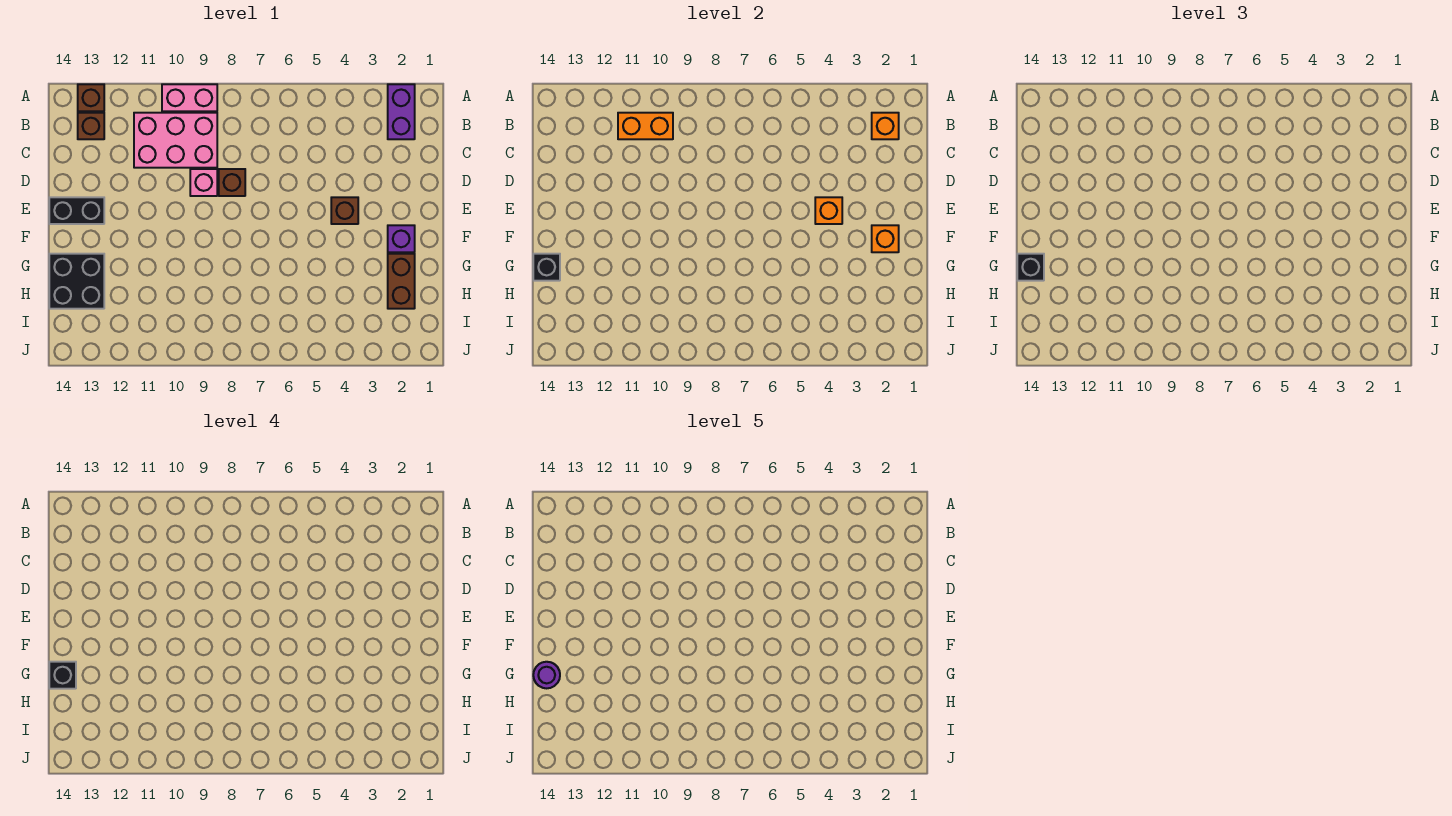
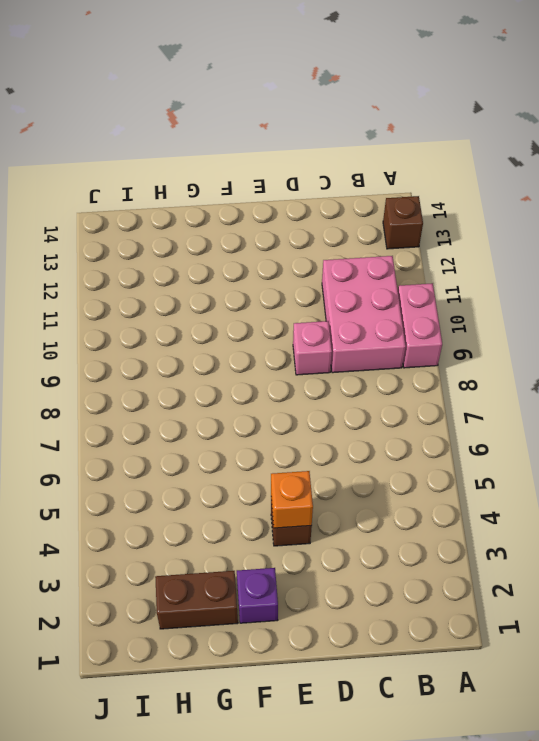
none -> purple brick A2:B2 level 1
none -> brown brick B13 level 1
none -> brown brick D8 level 1

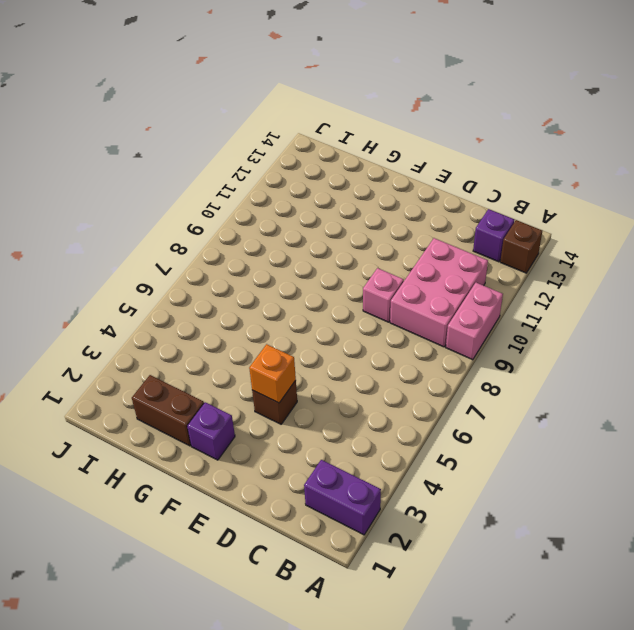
purple brick B13 level 1 -> brown brick B13 level 1
none -> brown brick D8 level 1
none -> black brick E13:E14 level 1
none -> black brick G13:H14 level 1

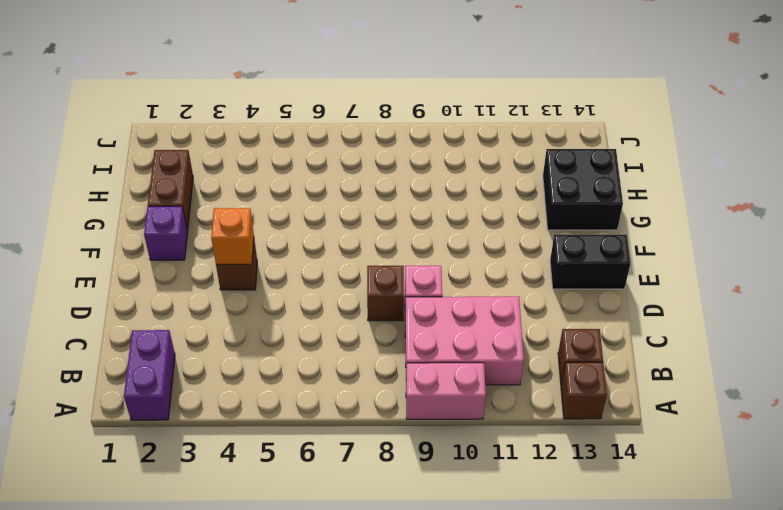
none -> orange brick B2 level 2
none -> orange brick B10:B11 level 2
none -> orange brick F2 level 2

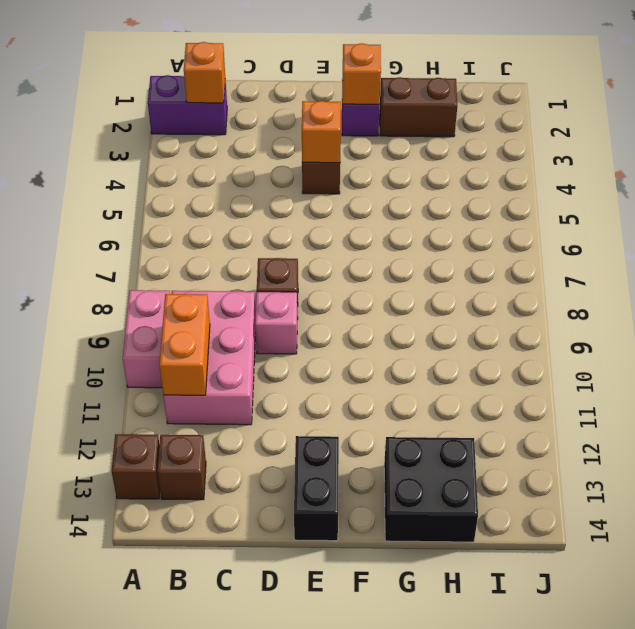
none -> black brick G14 level 2
none -> black brick G14 level 3
none -> black brick G14 level 4

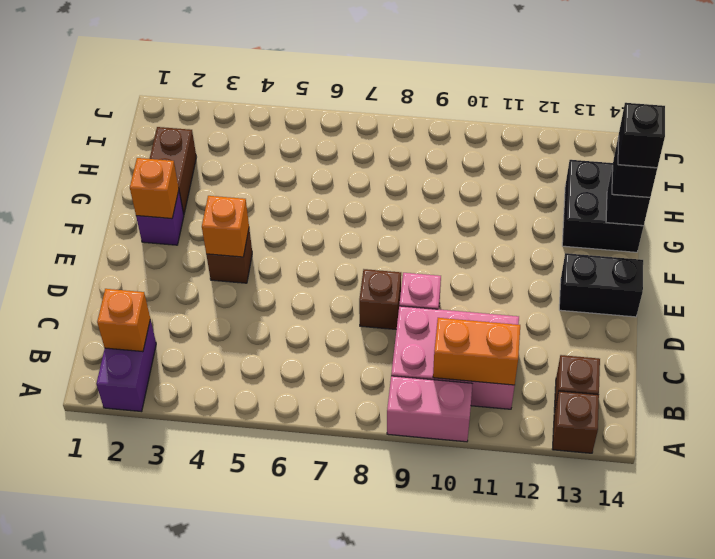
none -> purple round brick G14 level 5

